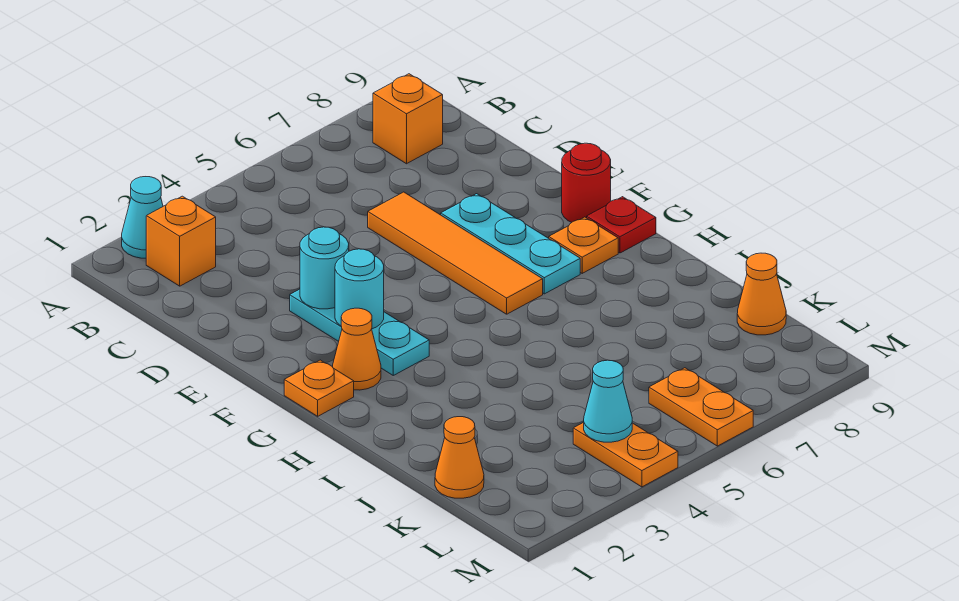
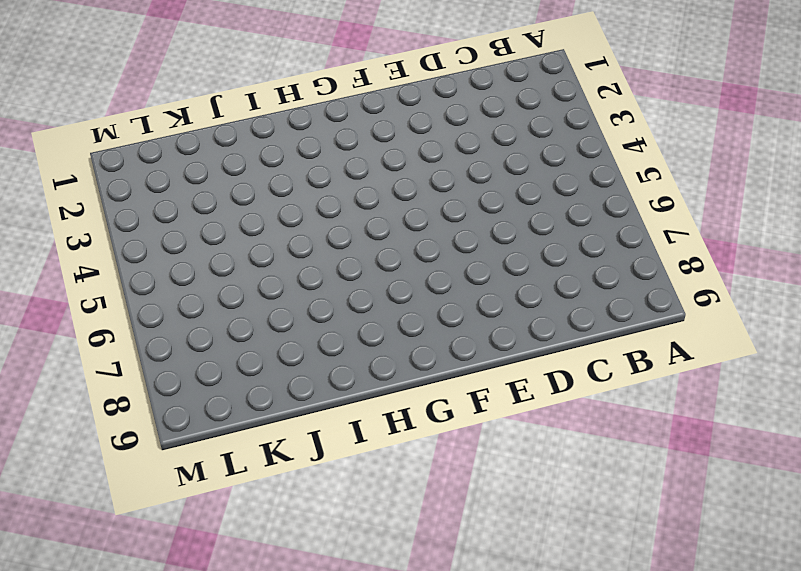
none -> cyan cone A2 level 1
none -> orange brick B2 level 1
none -> orange brick B8 level 1

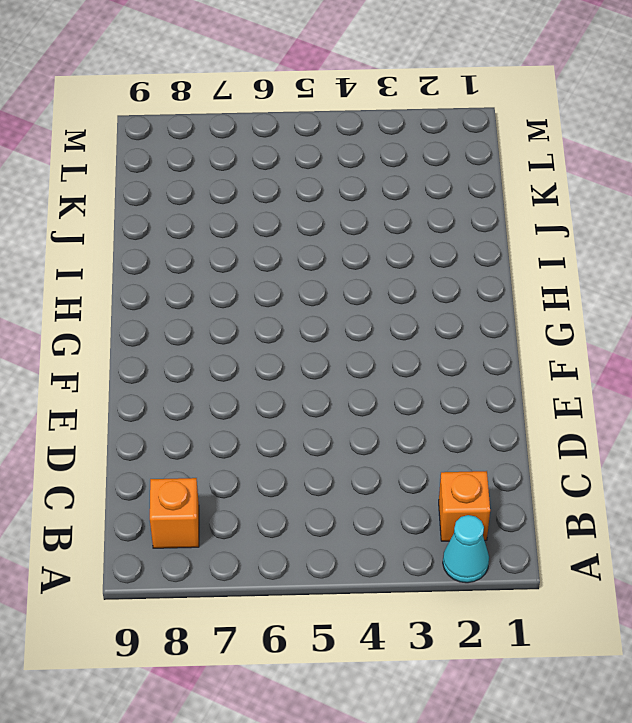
none -> orange tile D6:G6 level 1
none -> cyan plate E3:G3 level 1
none -> cyan plate E7:G7 level 1

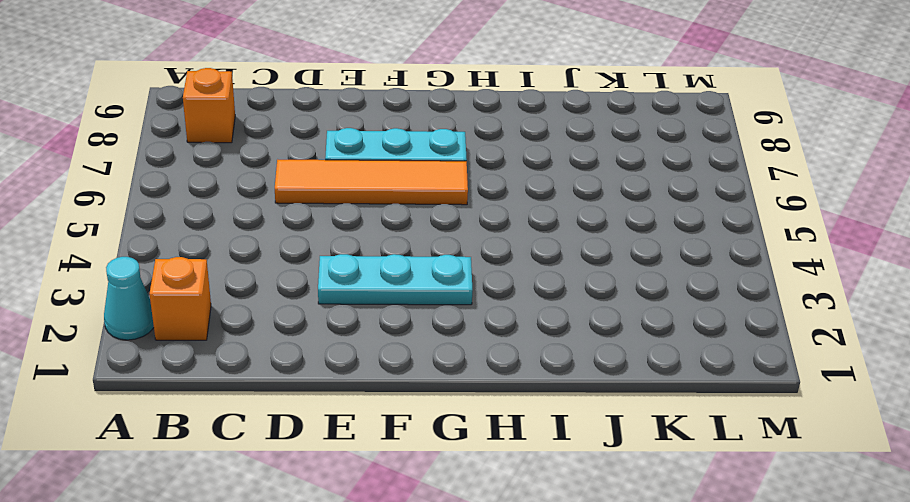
none -> red round brick F9 level 1
none -> orange plate G1 level 1
none -> orange cone G2 level 1

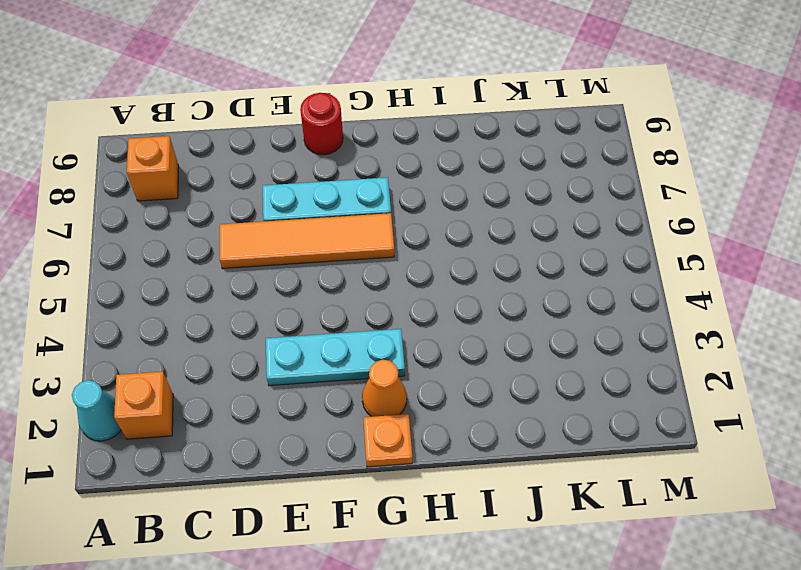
none -> orange plate G8 level 1
none -> red plate G9 level 1
none -> orange cone K1 level 1

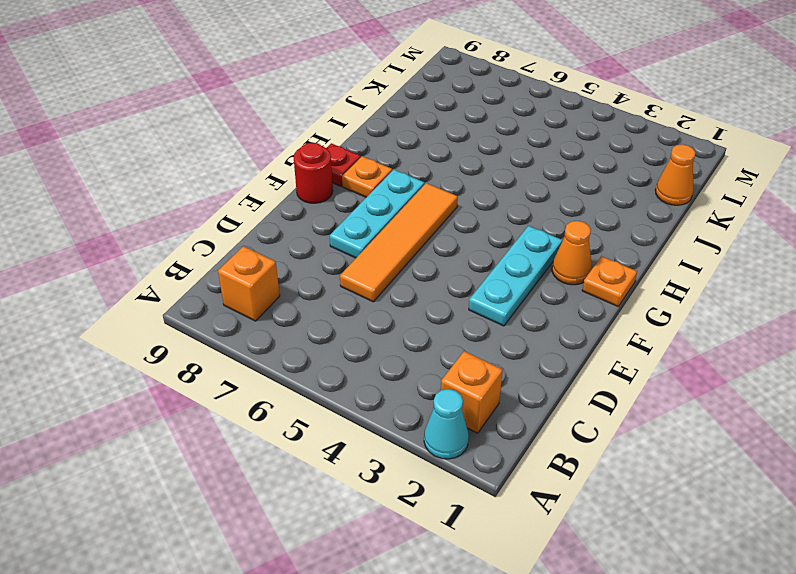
none -> orange cone K9 level 1
none -> orange plate L4:M4 level 1
none -> orange plate L6:M6 level 1

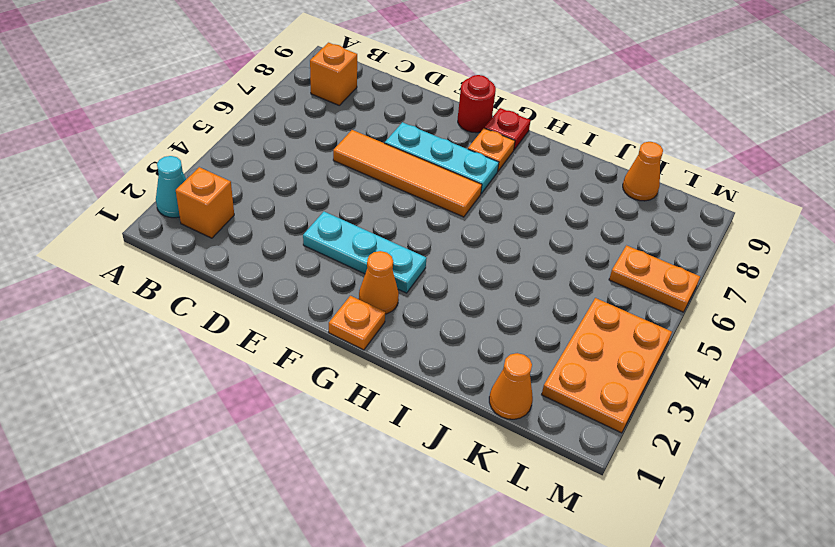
orange plate L2:M4 level 1 -> orange plate L4:M4 level 1
none -> cyan round brick E3 level 2
none -> cyan round brick F3 level 2
none -> cyan cone L4 level 2

